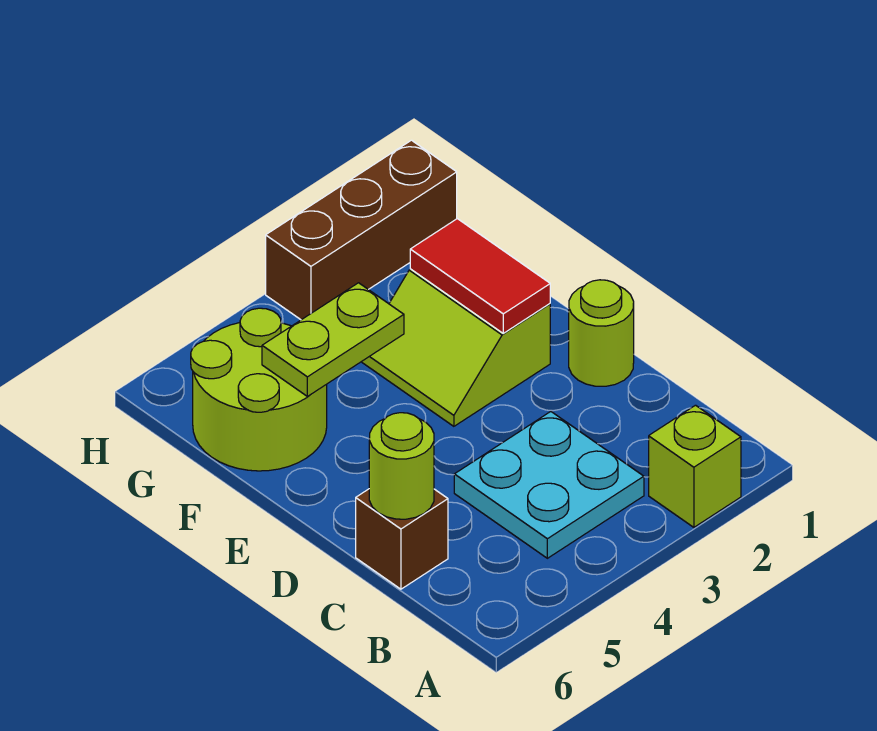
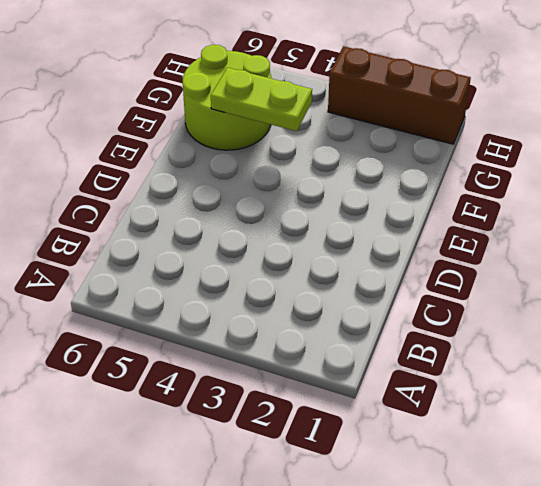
none -> lime brick A2 level 1
none -> cyan plate B3:C4 level 1

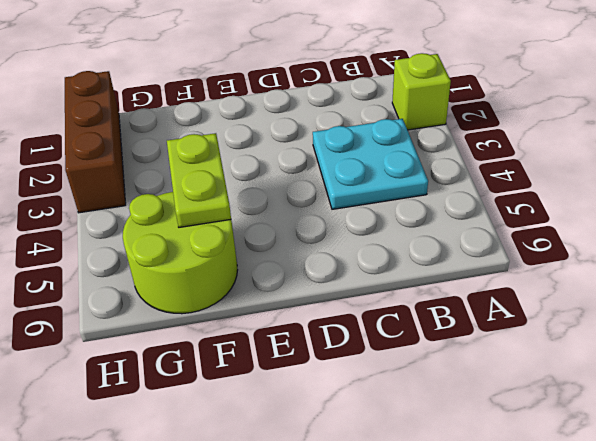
none -> brown brick C6 level 1
none -> lime round brick D1 level 1

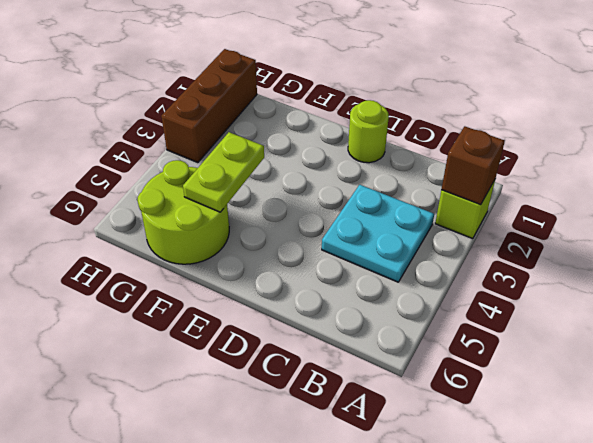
brown brick A2 level 2 -> brown brick C6 level 1
none -> lime slope E2:F3 level 1 top 2
none -> lime round brick C6 level 2

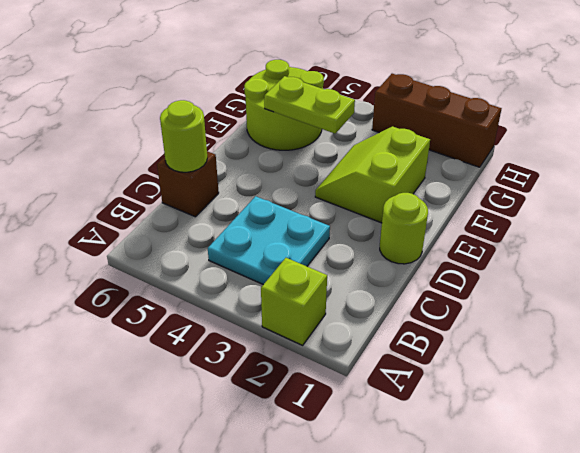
none -> red tile E2:F2 level 2

